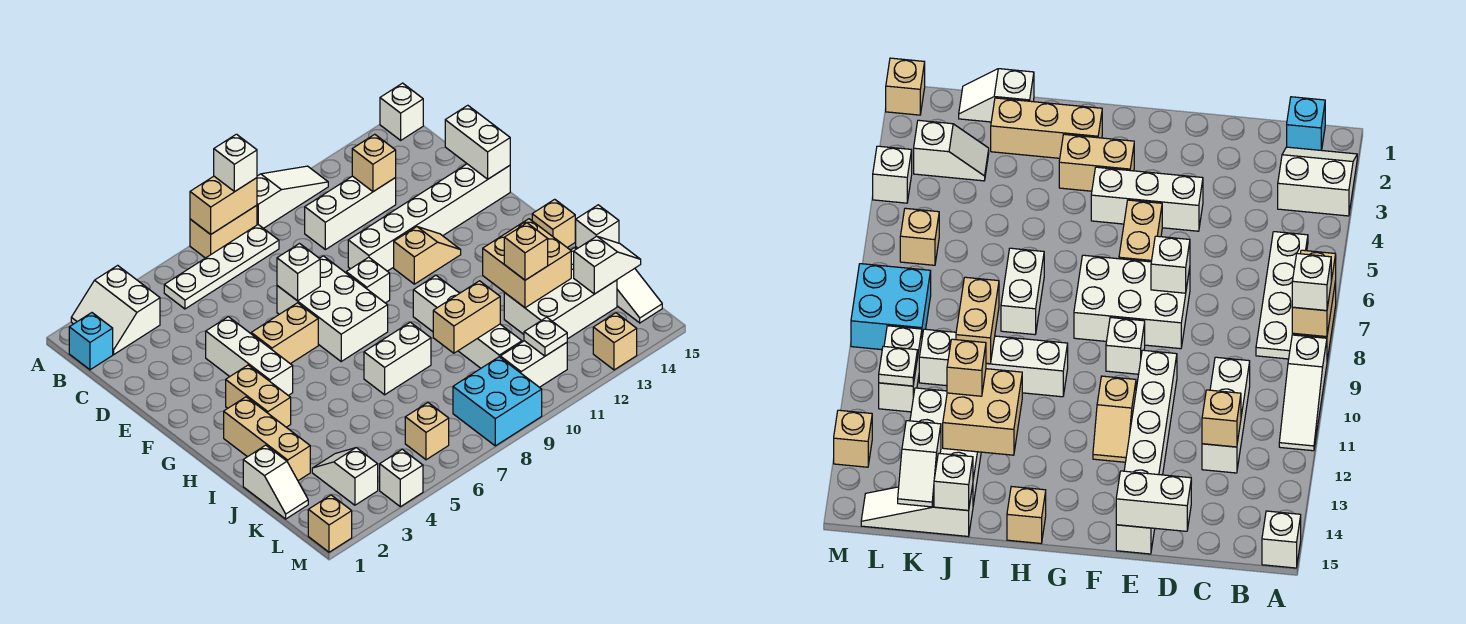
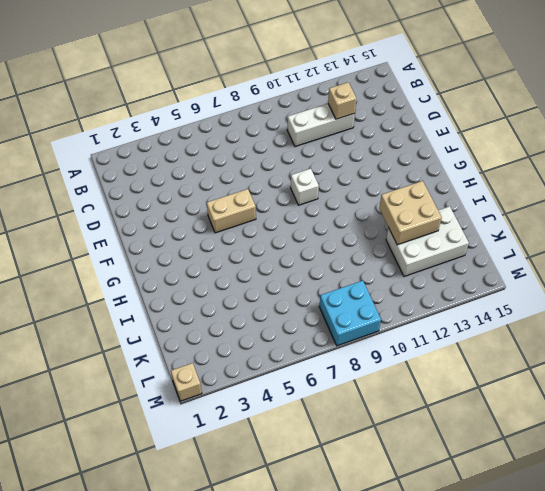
none -> white slope A2:B3 level 1 top 3
none -> tan brick A7:A8 level 1
none -> white slope A9:A11 level 1 top 9
none -> white brick A15 level 1

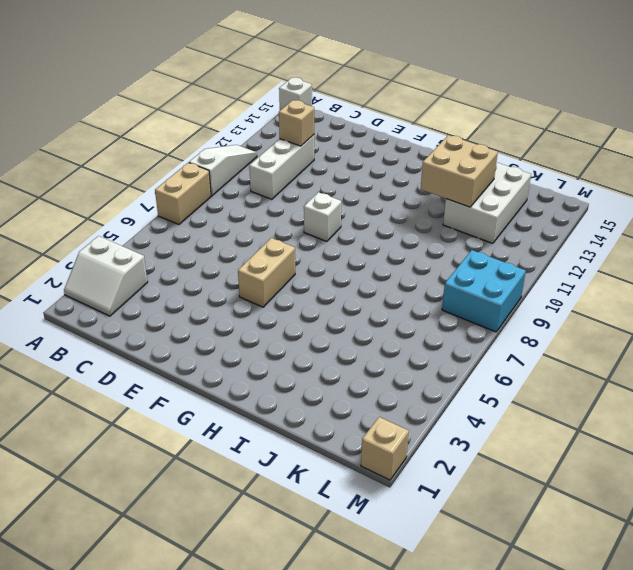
none -> cyan brick B1 level 1
none -> white plate B5:B8 level 1
none -> white brick E4:G4 level 1
none -> white brick E7:G8 level 1

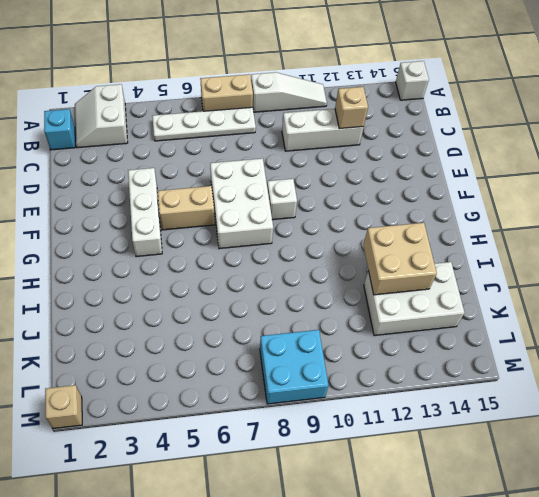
none -> white brick E10:E15 level 1
none -> tan slope F11:F12 level 1 top 11
none -> tan brick G3:H3 level 1
none -> tan brick H2:J2 level 1

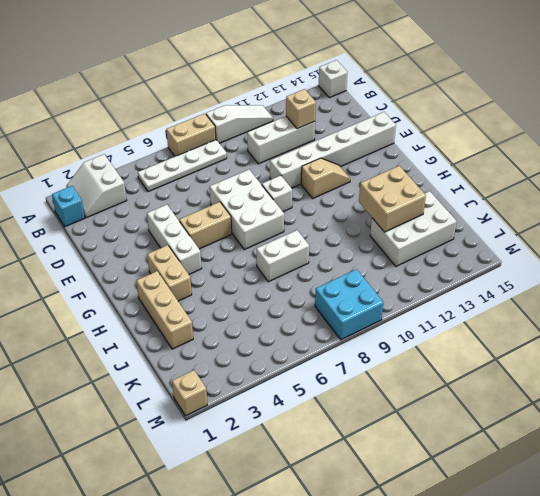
none -> white brick H10:K10 level 1
none -> tan brick H15 level 1
none -> white slope J1:K1 level 1 top J
none -> white slope J15:L15 level 1 top J

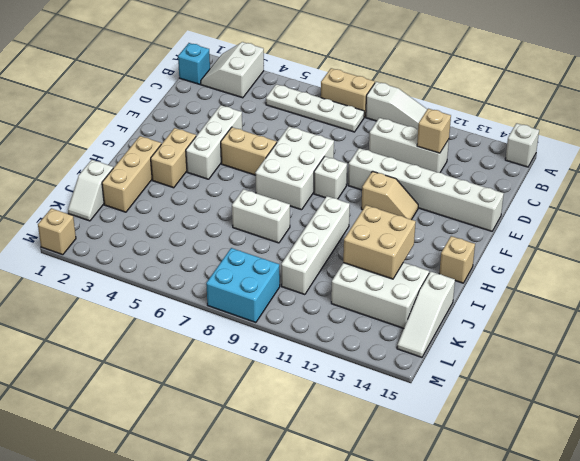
none -> white slope K3:L3 level 1 top L
none -> tan brick L6 level 1
none -> white brick L10:L11 level 1
none -> white brick M4 level 1

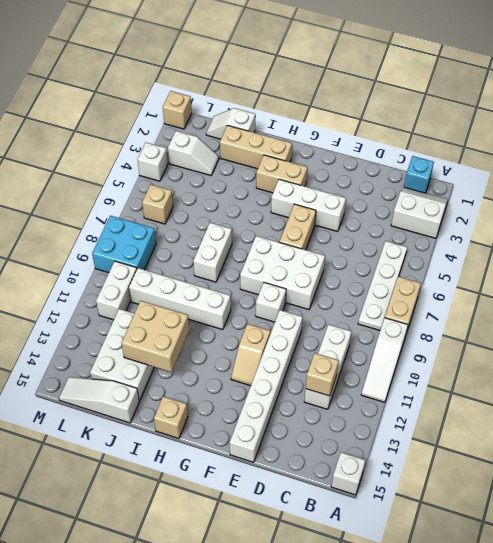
none -> tan brick M13 level 1
none -> tan brick A7:A8 level 2
none -> white brick D15:E15 level 2
none -> white brick E7 level 2

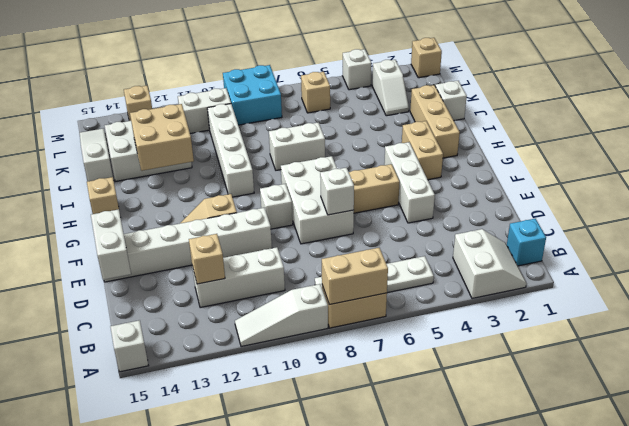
none -> tan brick J9:J10 level 2
none -> white brick J15 level 2
none -> white slope K14:K15 level 2 top 14
none -> white plate L11 level 2

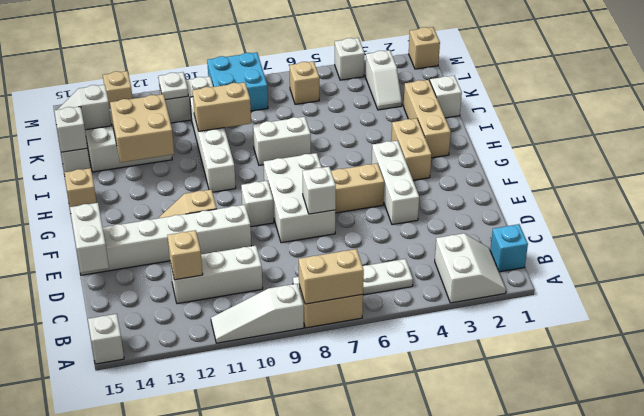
none -> white brick A8 level 3
none -> tan brick J12 level 3

